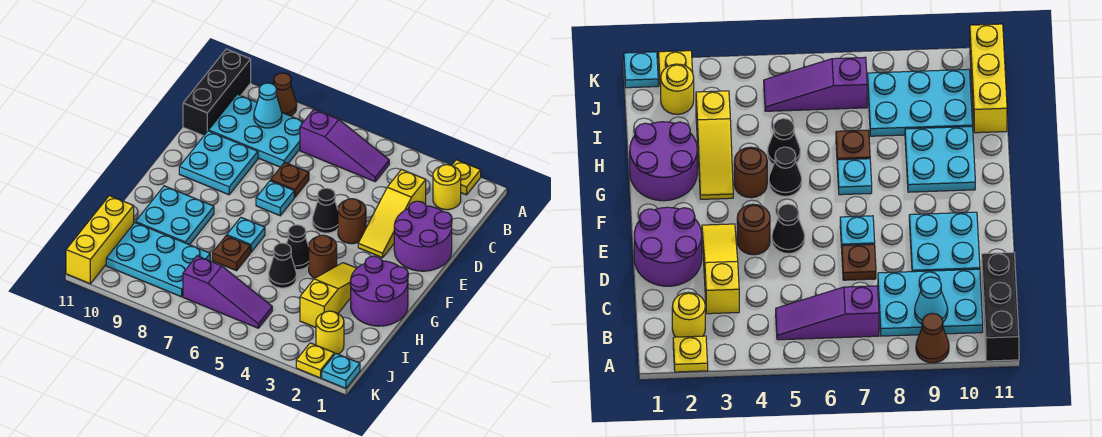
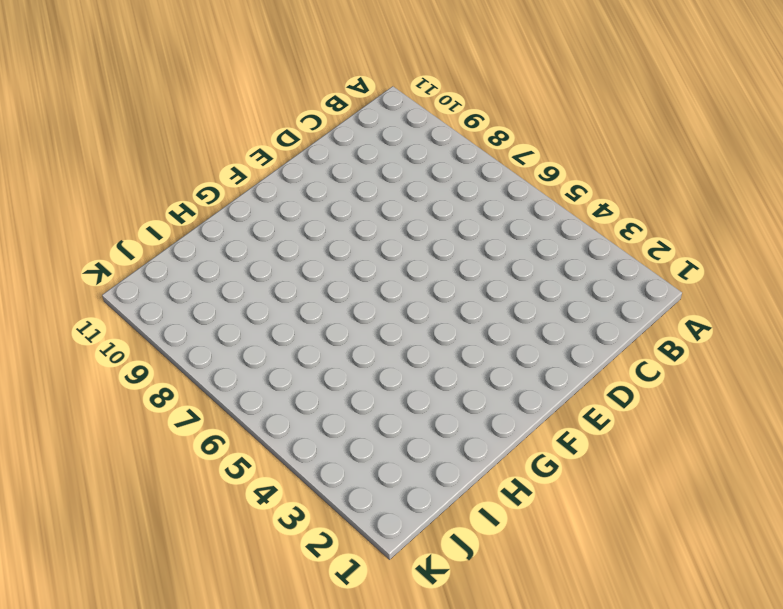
none -> yellow plate A2 level 1
none -> brown cone A9 level 1
none -> black brick A11:C11 level 1

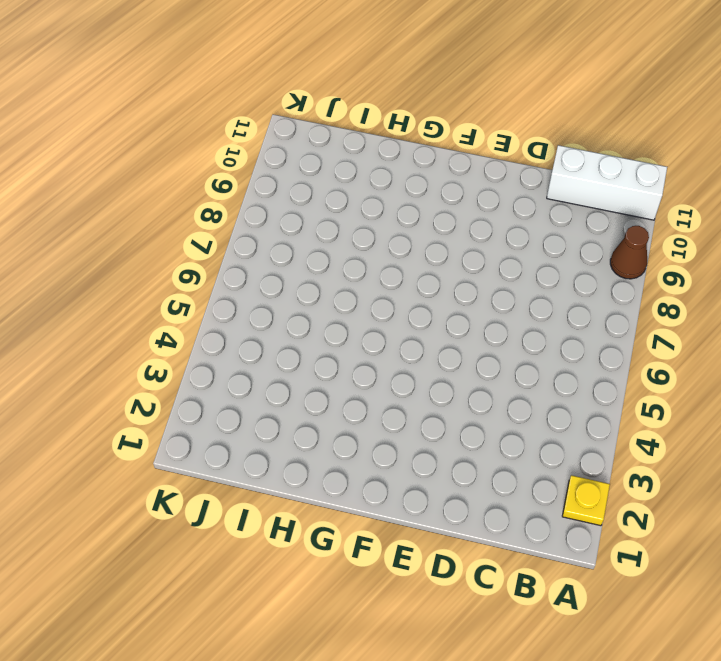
white brick A11:C11 level 1 -> black brick A11:C11 level 1
none -> yellow round brick B2 level 1
none -> purple slope B5:B7 level 1 top 7
none -> cyan plate B8:C10 level 1

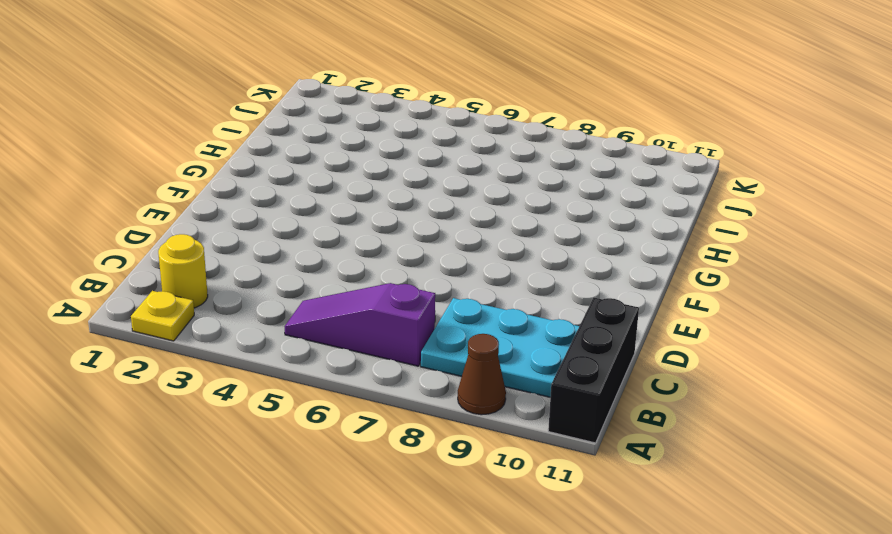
none -> yellow slope C3:E3 level 1 top C
none -> purple round brick D1:E2 level 1
none -> brown plate D7 level 1

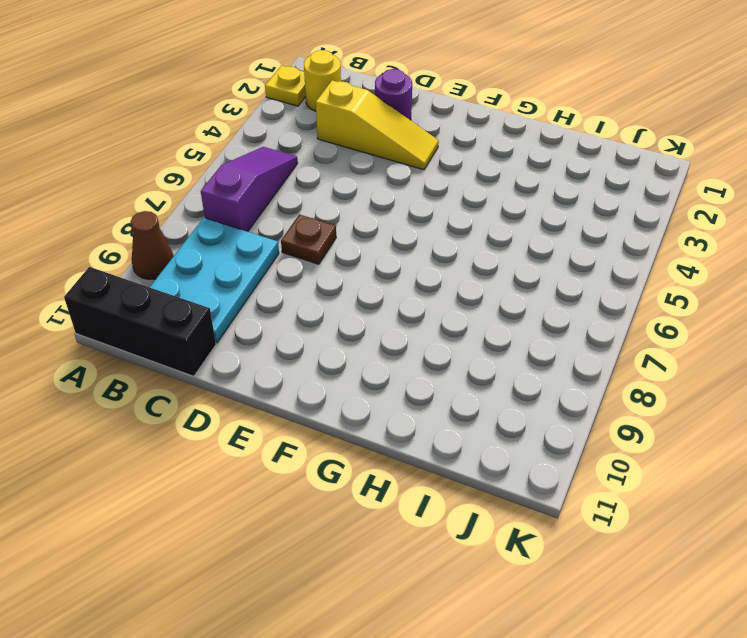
purple round brick D2 level 1 -> purple round brick D1:E2 level 1
none -> cyan plate D9:E10 level 1
none -> brown round brick E4 level 1
none -> black cone E5 level 1

